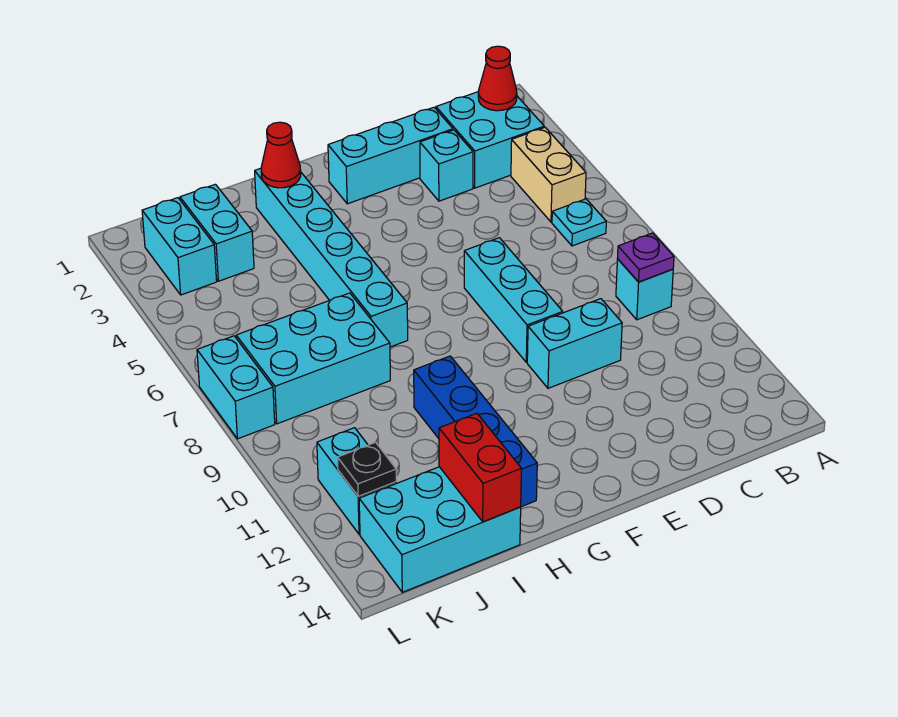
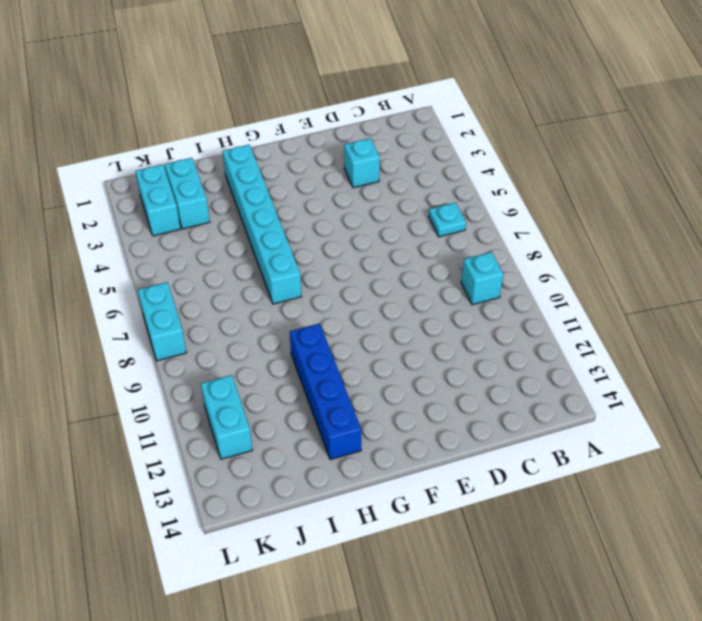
none -> cyan brick B2:C3 level 1
none -> tan brick B4:B5 level 1
none -> cyan brick D2:F2 level 1

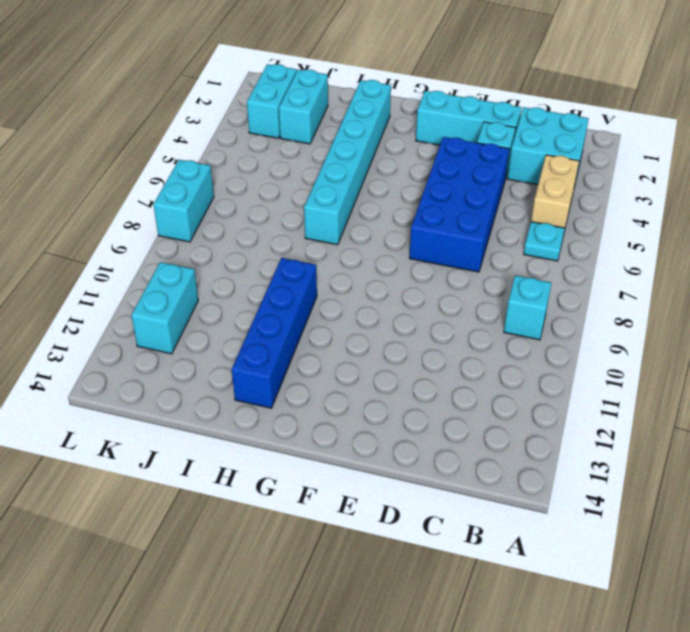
blue brick D4:E7 level 1 -> cyan brick E7:E9 level 1
none -> cyan brick D10:E10 level 1
none -> cyan brick I7:K8 level 1
none -> cyan brick I13:K14 level 1

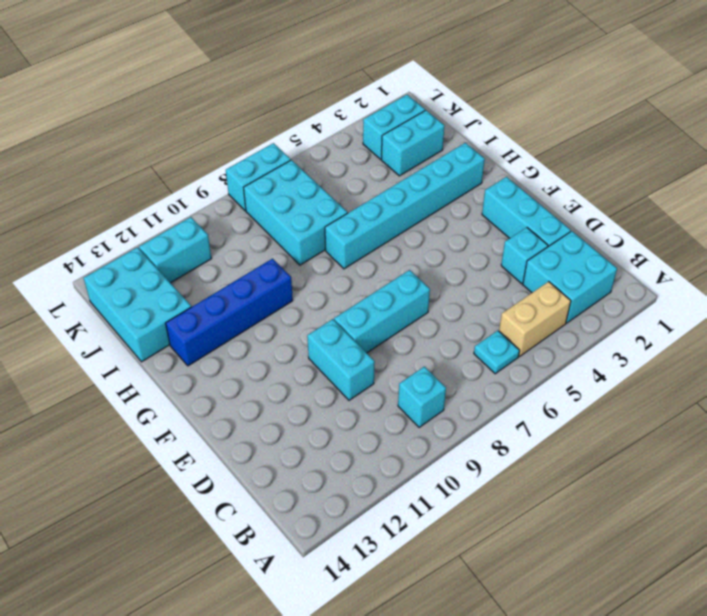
none -> red cone B2 level 2
none -> purple plate B9 level 2
none -> red cone H2 level 2

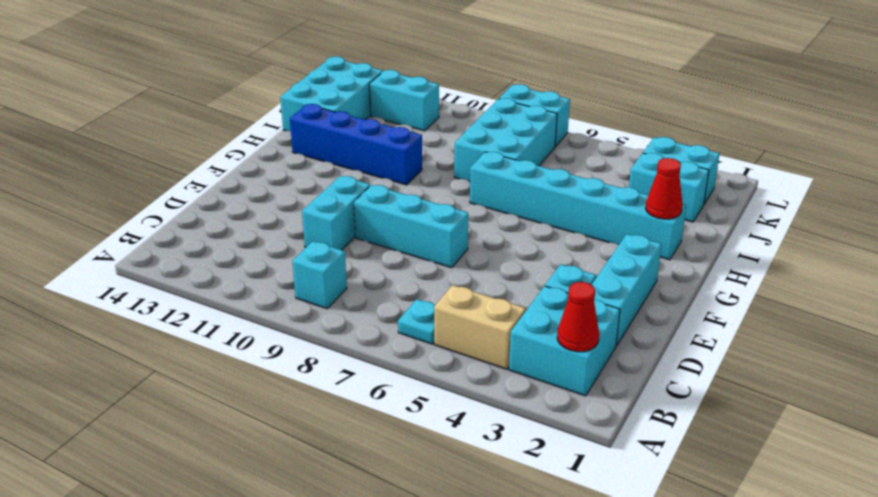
none -> purple plate B9 level 2
none -> red brick I13:I14 level 2
none -> black plate K12 level 2

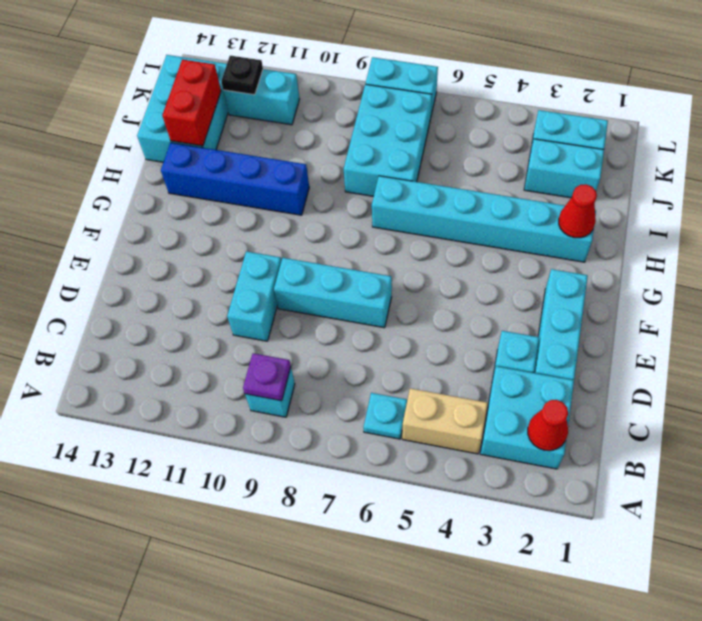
red brick I13:J13 level 2 -> red brick I13:I14 level 2

